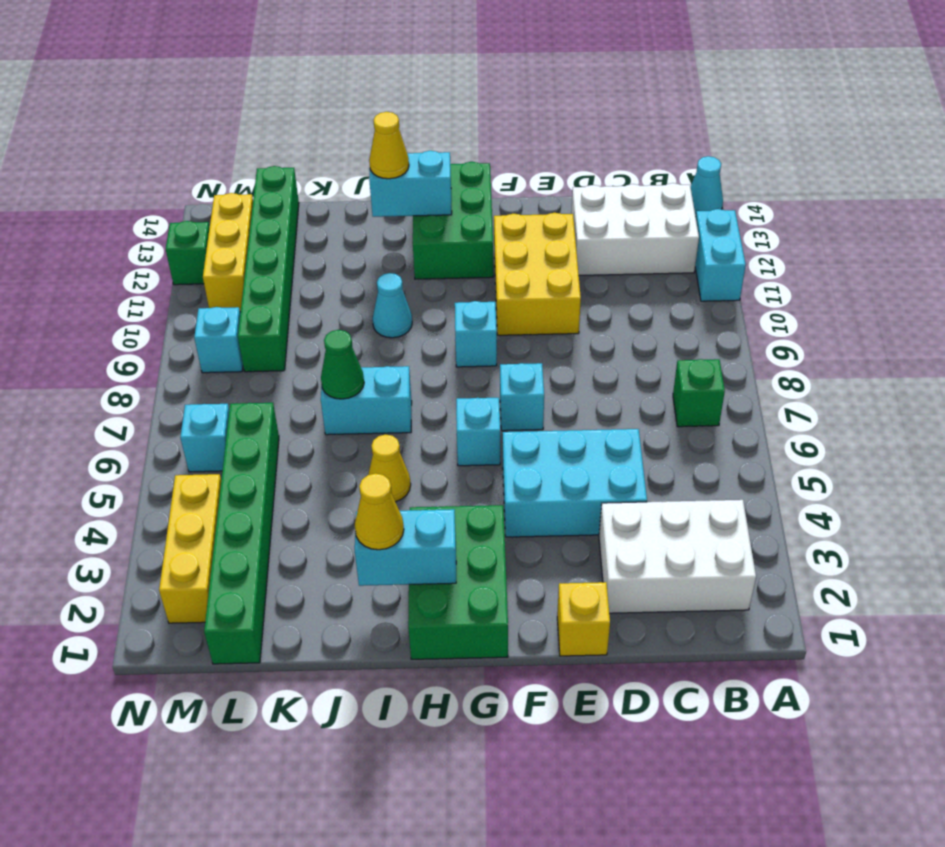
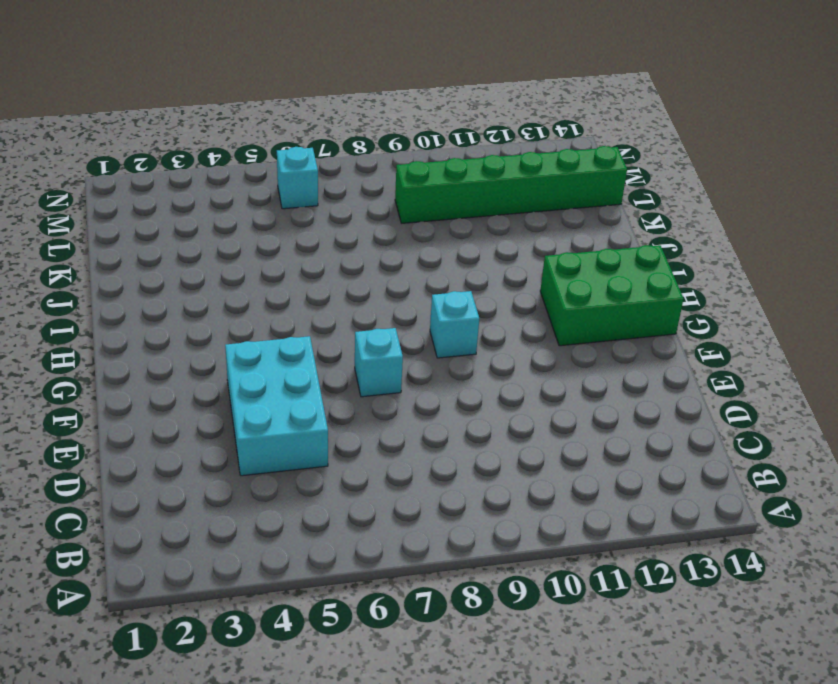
none -> cyan brick A11:A12 level 1
none -> cyan cone A14 level 1
none -> white brick B2:D3 level 1

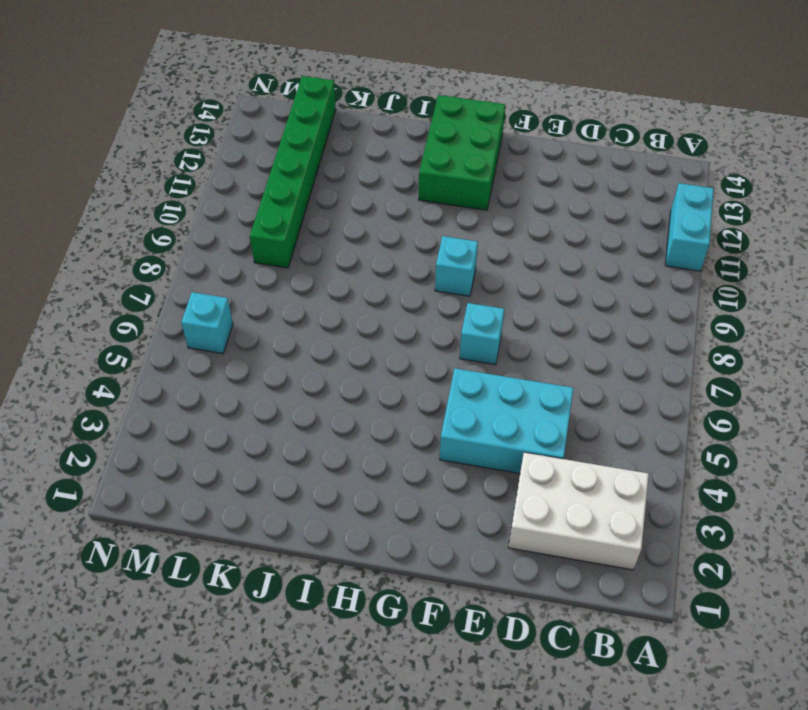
none -> cyan cone A14 level 1
none -> green brick B7 level 1
none -> white brick B12:D13 level 1

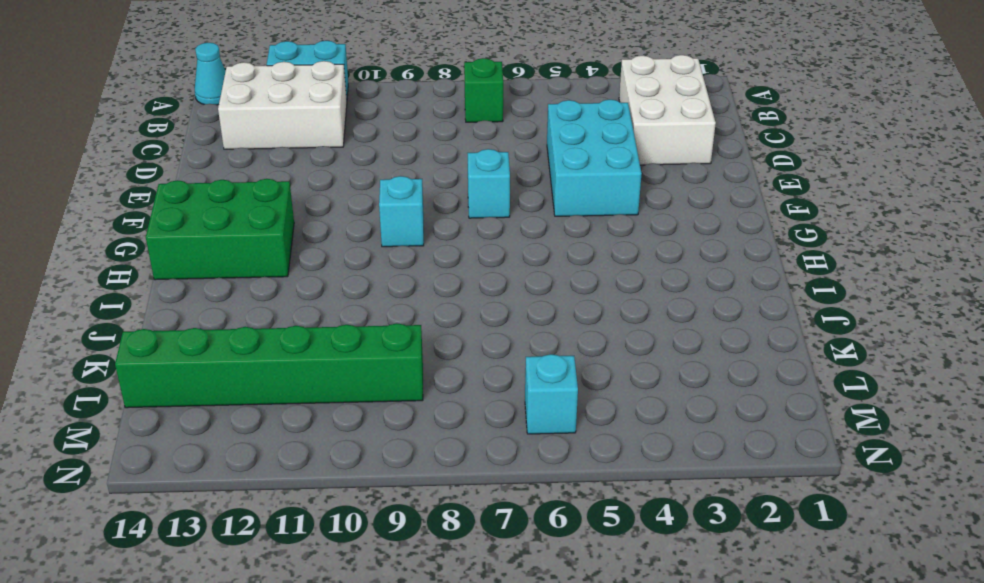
white brick B11:C13 level 1 -> white brick B12:D13 level 1
none -> yellow brick E1 level 1
none -> yellow brick E10:F12 level 1
none -> green brick G1:H3 level 1

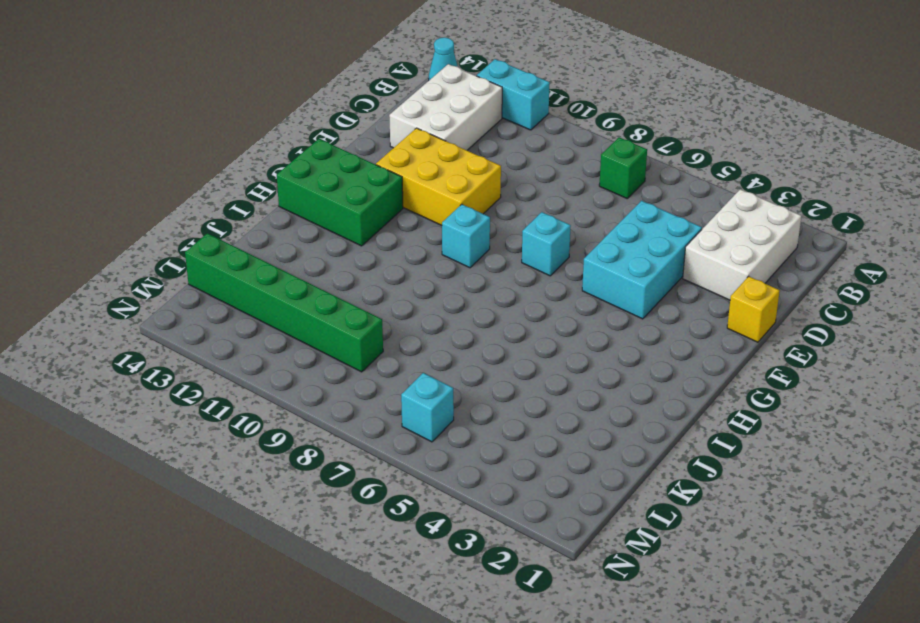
none -> green brick G1:H3 level 1
none -> cyan brick G6 level 1
none -> yellow cone I5 level 1

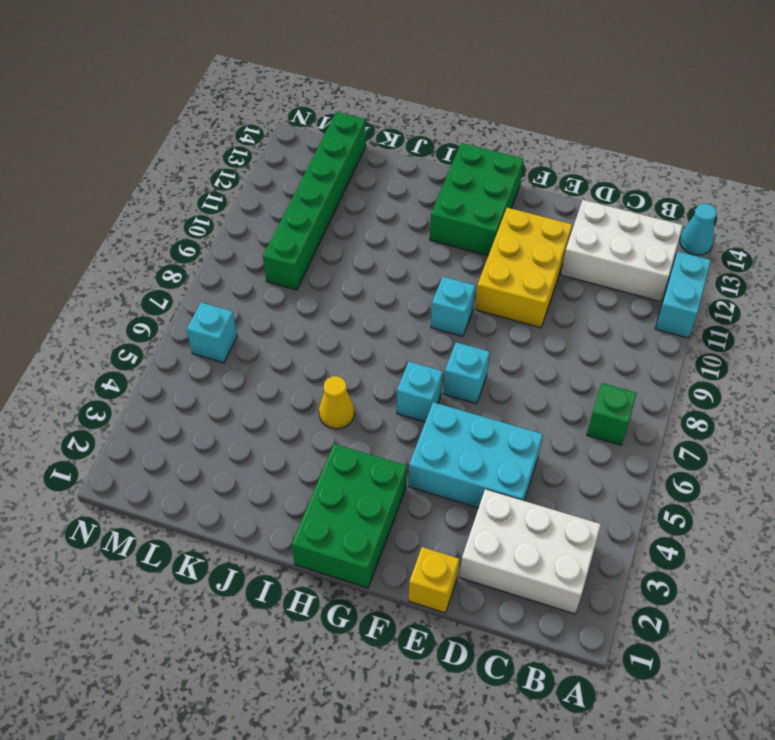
none -> cyan brick I7:J7 level 1
none -> cyan cone I10 level 1
none -> green brick L1:L6 level 1

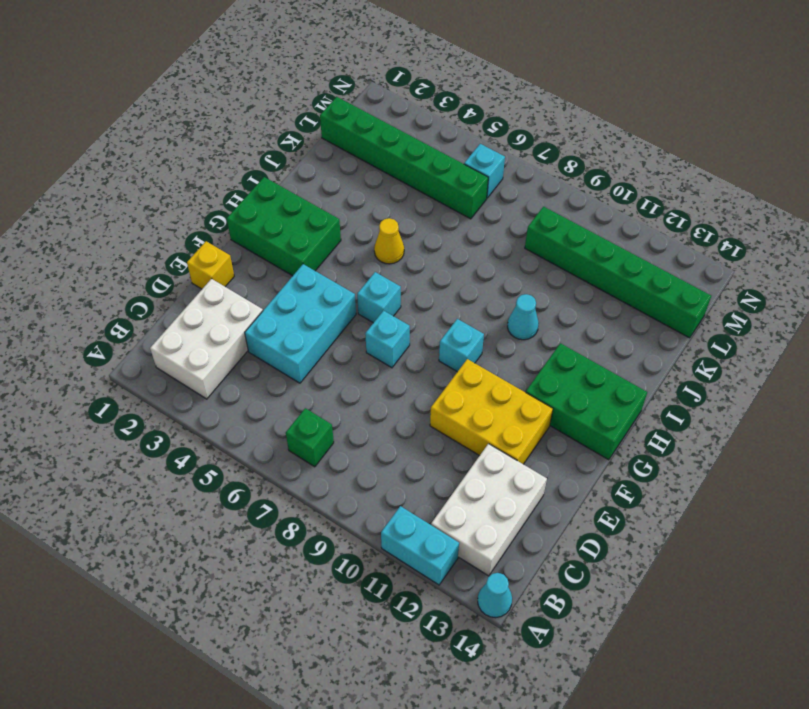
none -> cyan brick I7:J7 level 1
none -> yellow brick M2:M4 level 1
none -> cyan brick M9 level 1

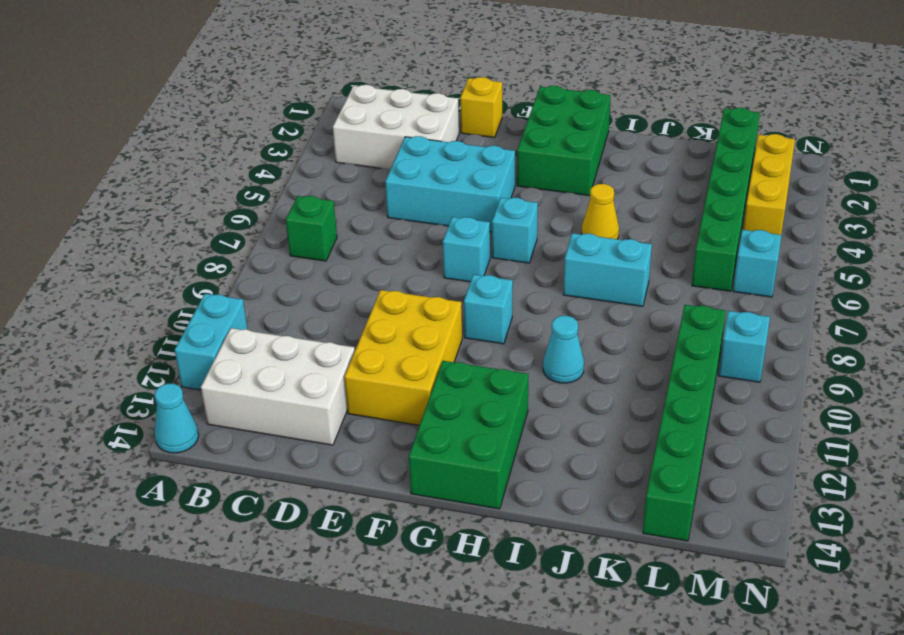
none -> yellow brick M11:M13 level 1
none -> green brick N12 level 1
none -> cyan brick H2:I2 level 2

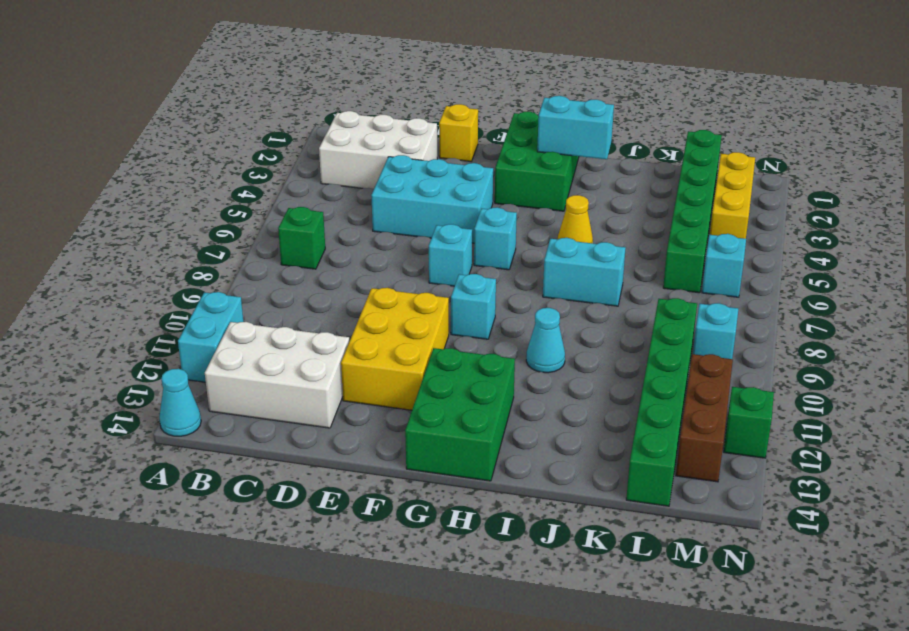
brown brick M11:M13 level 1 -> yellow brick M11:M13 level 1
none -> cyan brick H13:I13 level 2
none -> green cone J7 level 2
none -> yellow cone I2 level 3

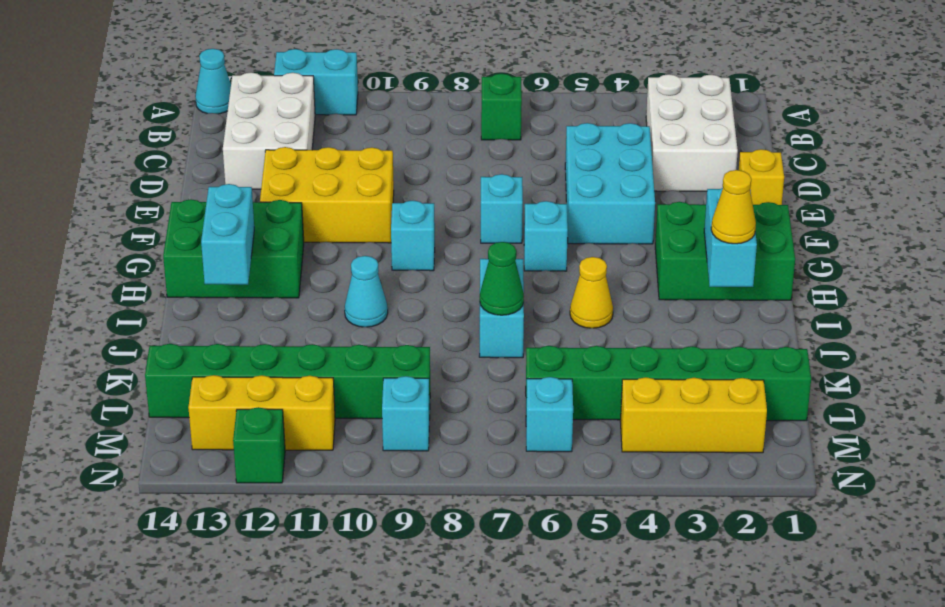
none -> yellow cone I13 level 3

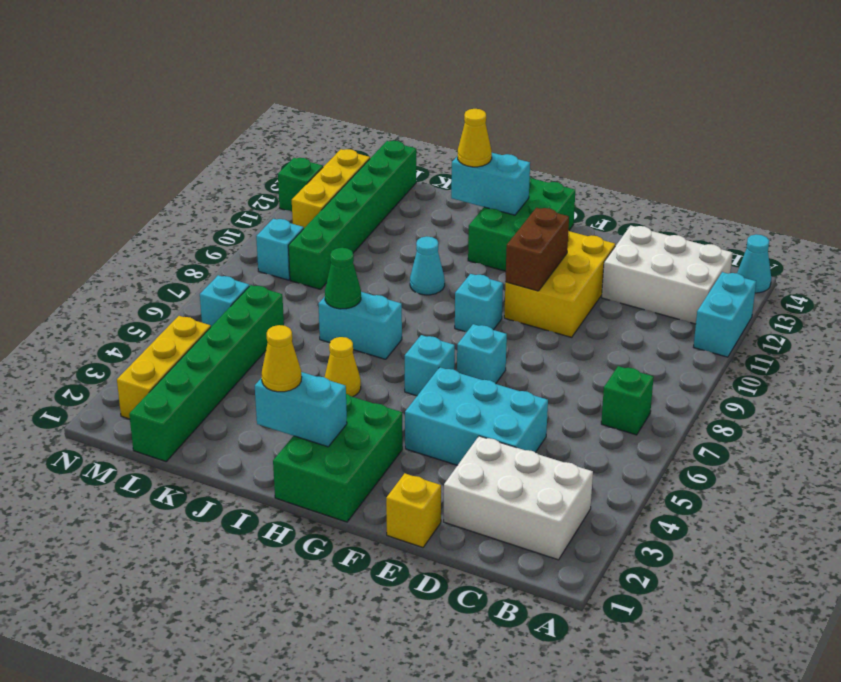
brown brick F10:F11 level 2 -> none

